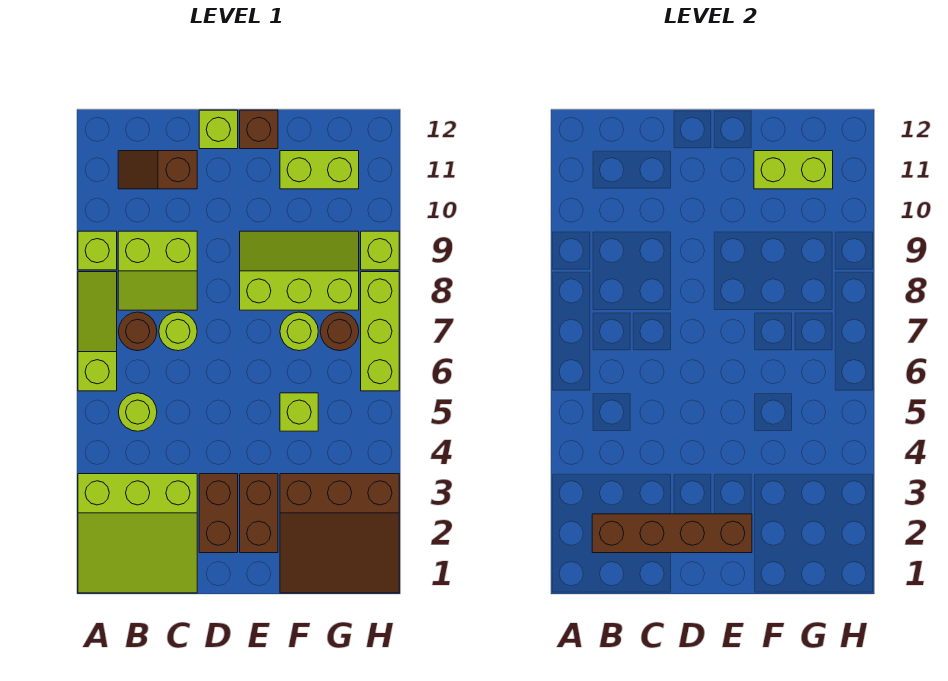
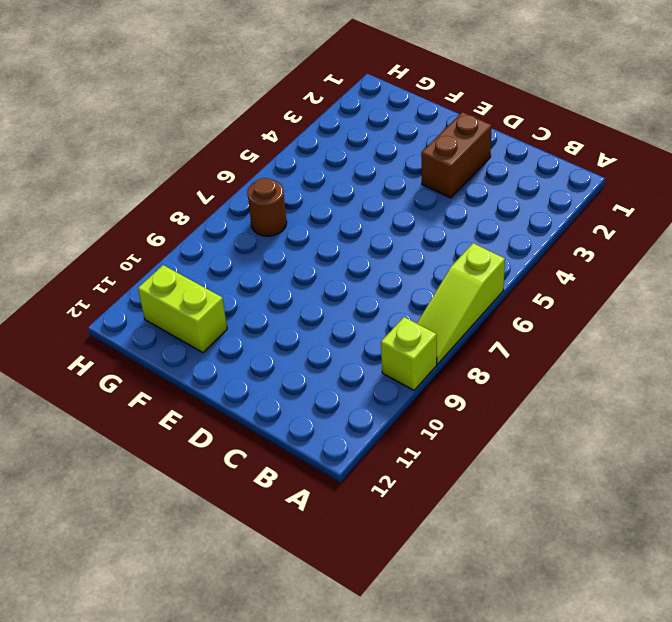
none -> lime slope A1:C3 level 1 top 3
none -> lime round brick B5 level 1
none -> brown round brick B7 level 1

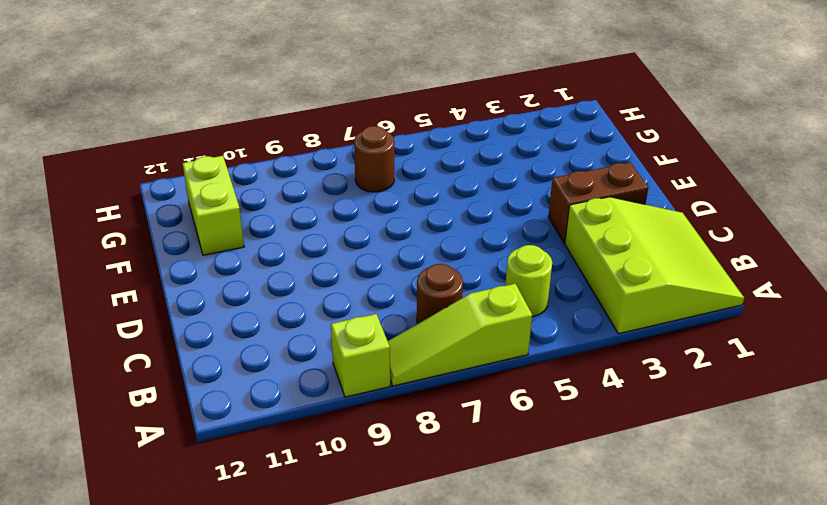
none -> lime slope B8:C9 level 1 top 9
none -> brown slope B11:C11 level 1 top C
none -> lime round brick C7 level 1

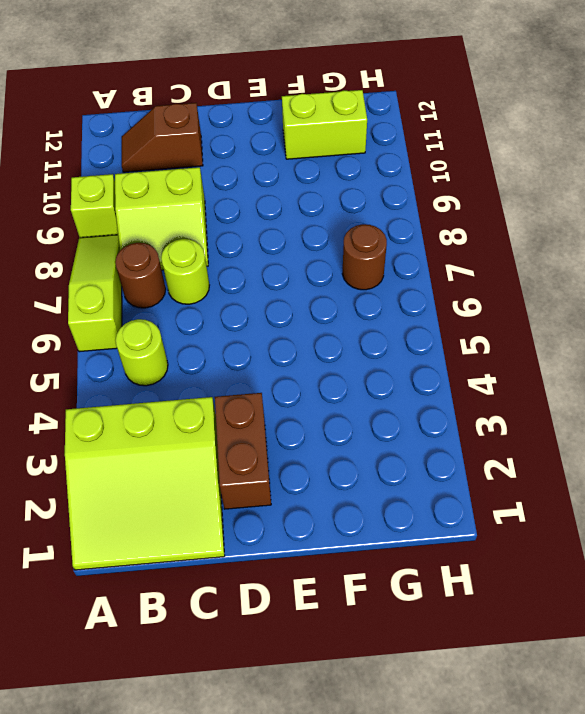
none -> lime brick D12 level 1
none -> brown brick E2:E3 level 1
none -> lime slope E8:G9 level 1 top 8

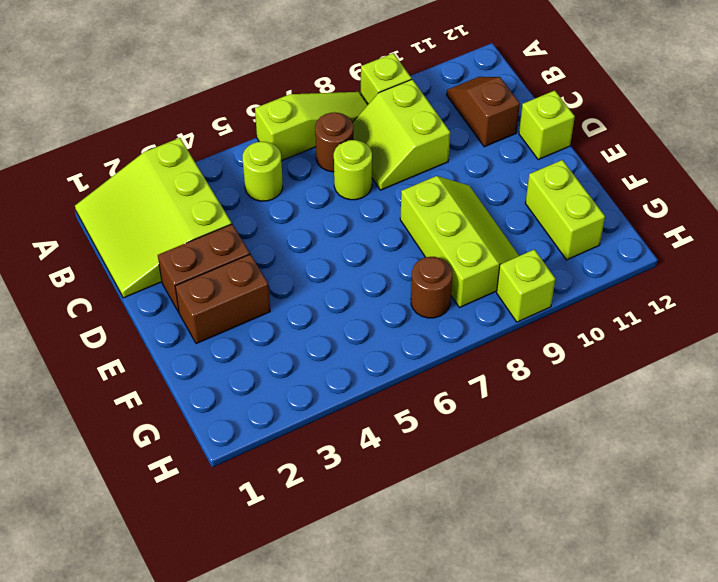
none -> brown brick E12 level 1
none -> brown slope F1:H3 level 1 top 3
none -> lime brick F5 level 1

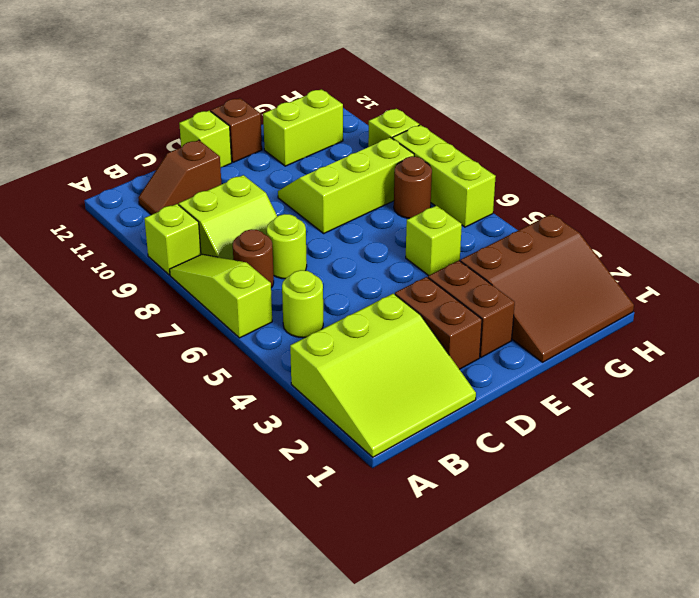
none -> lime round brick F7 level 1
none -> brown brick B2:E2 level 2
none -> lime brick F11:G11 level 2

